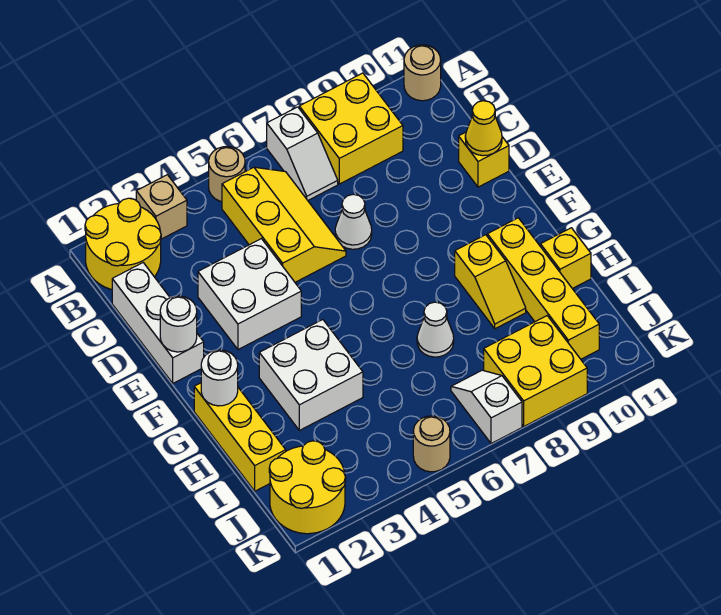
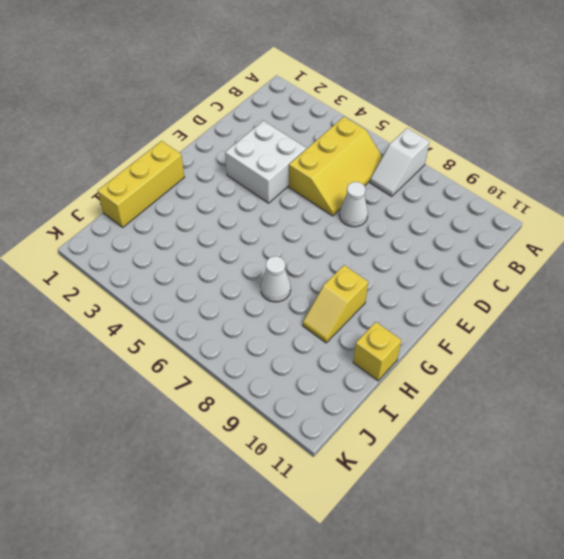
none -> yellow round brick A1:B2 level 1
none -> tan brick A3 level 1
none -> tan round brick A5 level 1

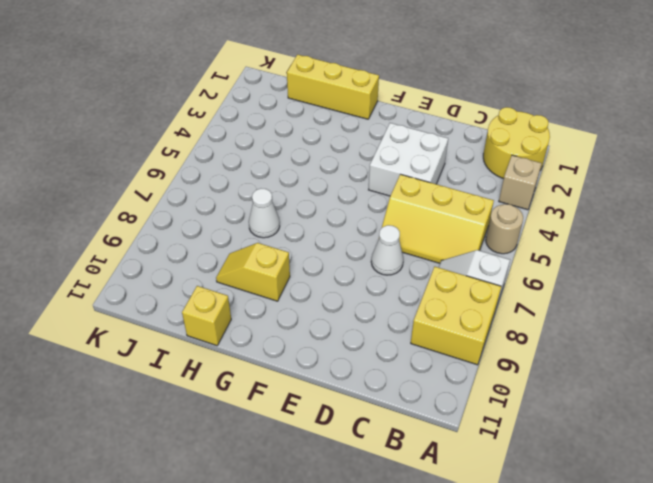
none -> tan round brick A11 level 1
none -> white brick C1:E1 level 1
none -> yellow brick D11 level 1

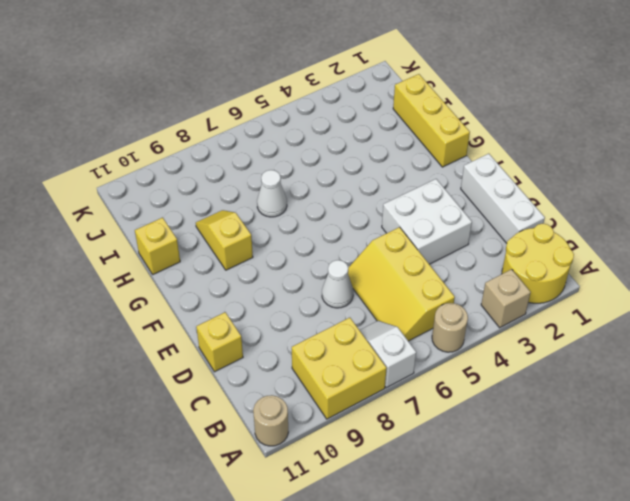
none -> white brick G3:H4 level 1
none -> yellow brick G10:J10 level 1
none -> yellow round brick J1:K2 level 1

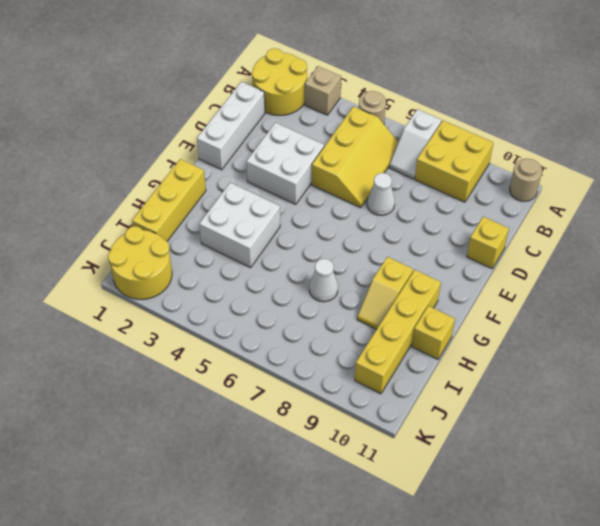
none -> white slope J7:K7 level 1 top K
none -> yellow brick J8:K9 level 1
none -> tan round brick K5 level 1

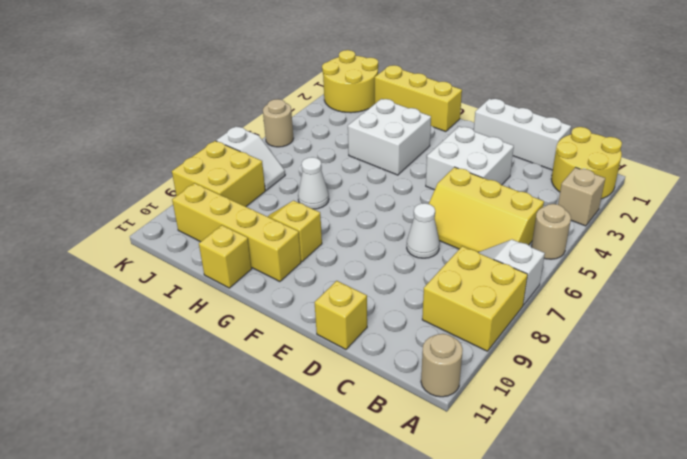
none -> yellow cone D11 level 2
none -> white round brick E1 level 2
none -> white round brick G1 level 2

